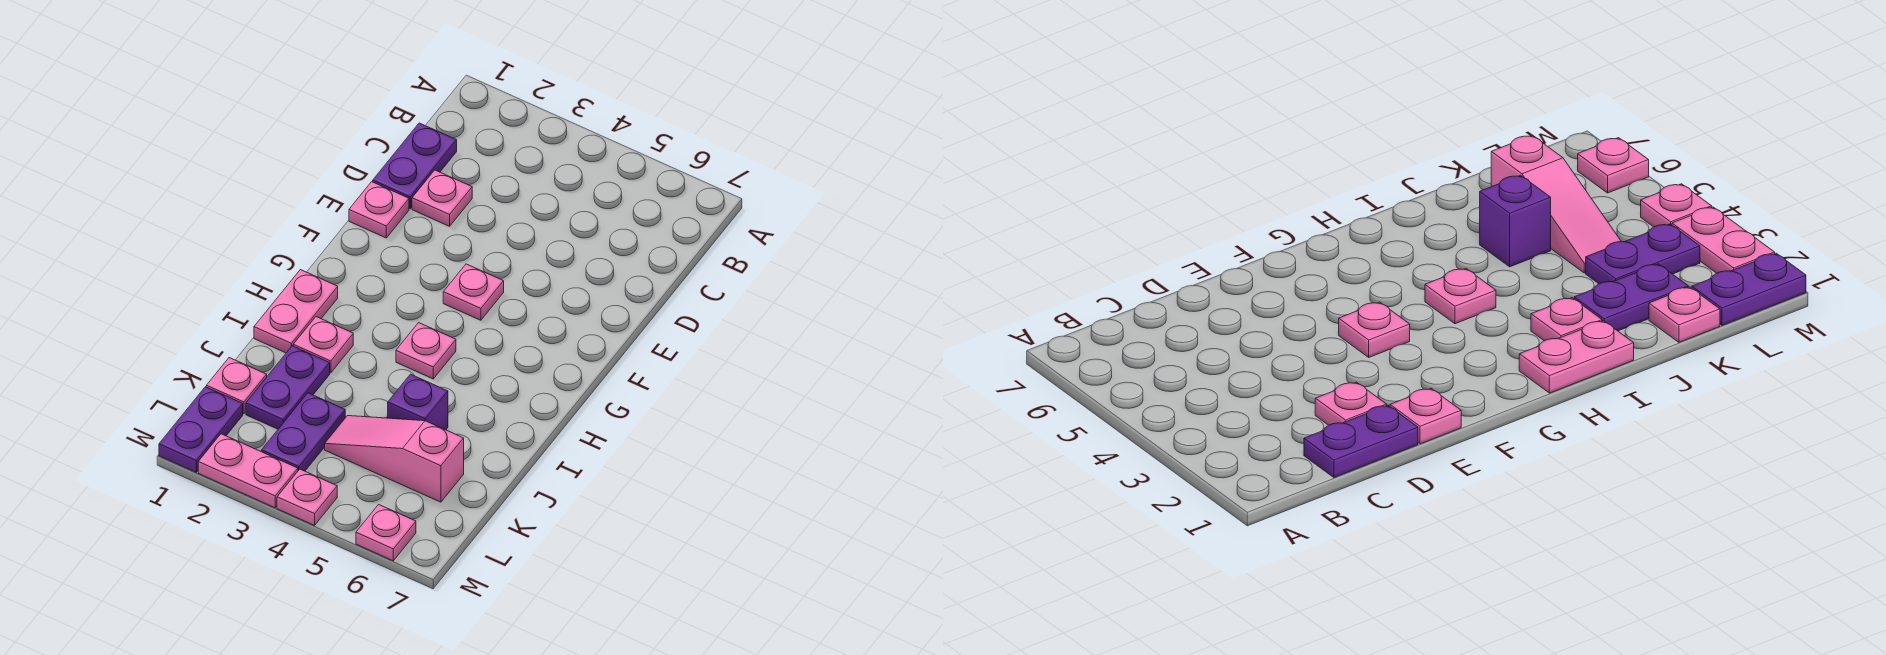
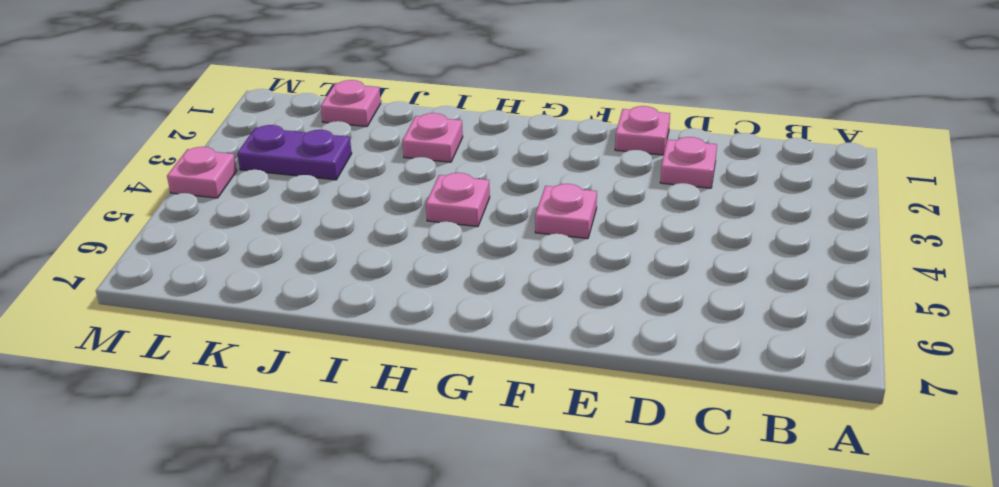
none -> purple plate C1:D1 level 1
none -> pink plate H1:I1 level 1
none -> purple plate J2:K2 level 1

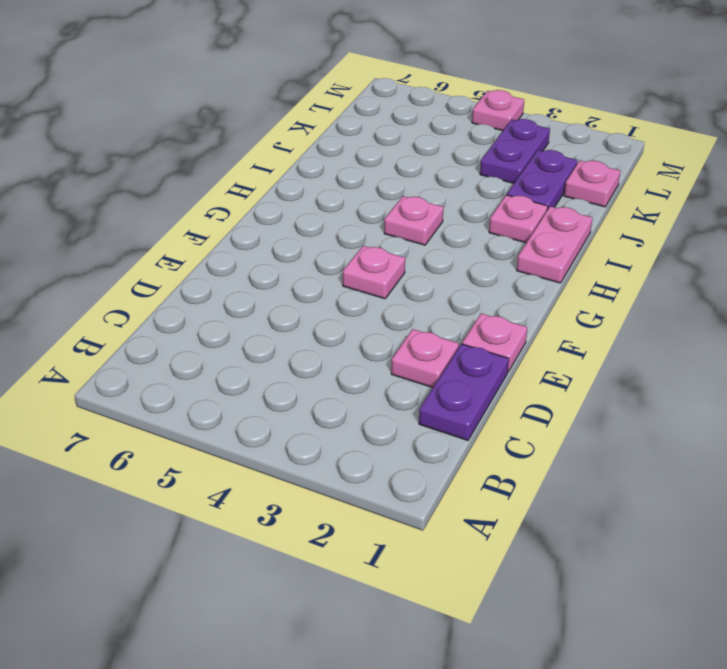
none -> purple brick J5 level 1
none -> pink slope K4:K6 level 1 top 6
none -> purple plate L1:M1 level 1

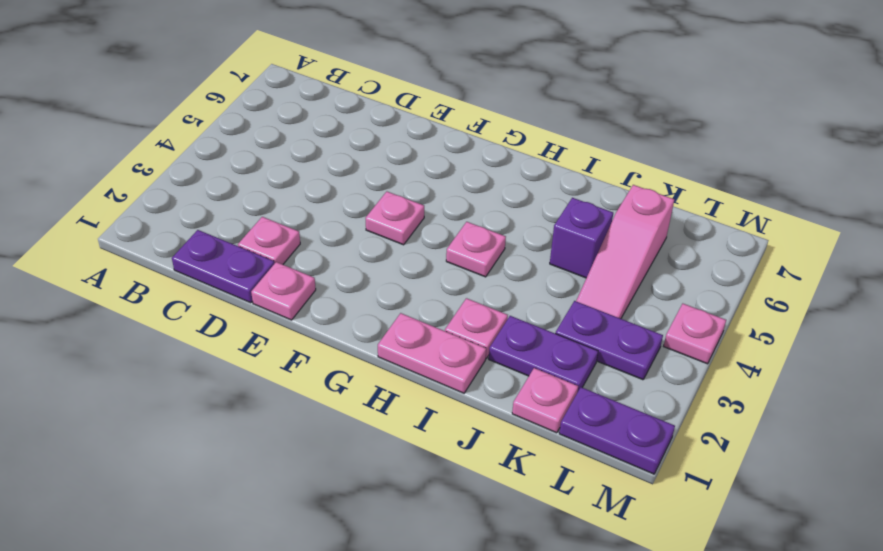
none -> pink plate M2:M3 level 1
none -> pink plate M6 level 1

